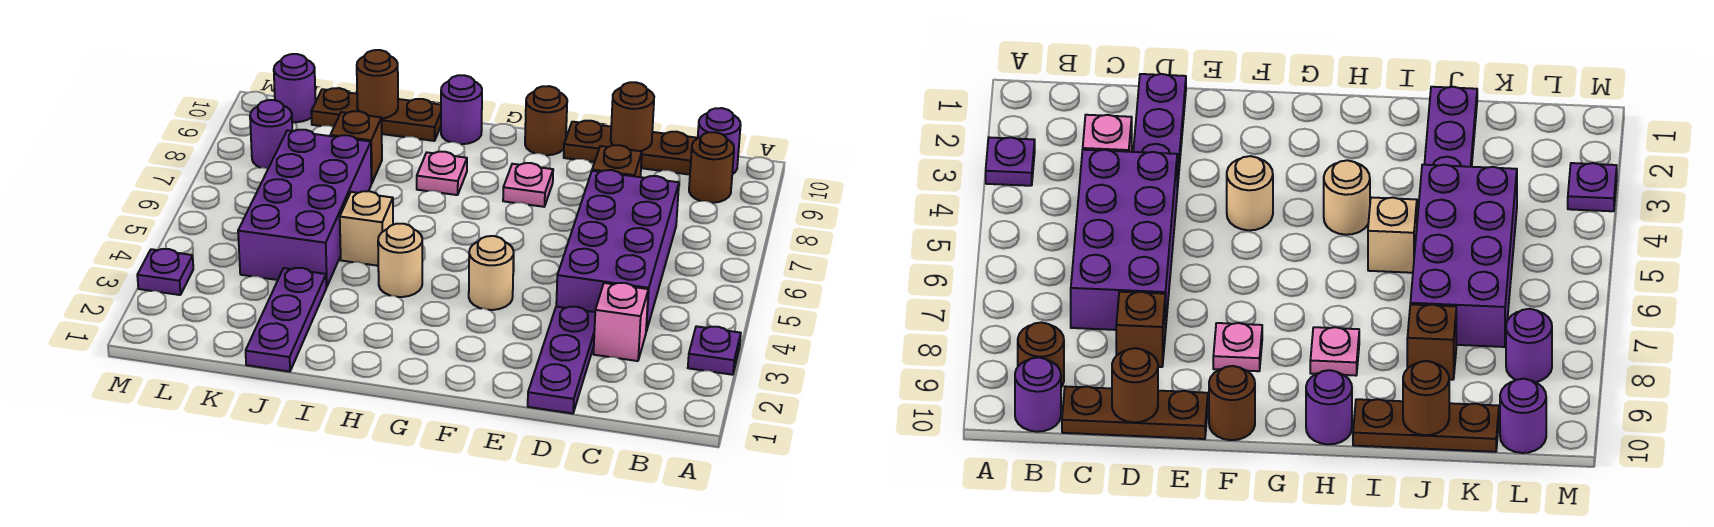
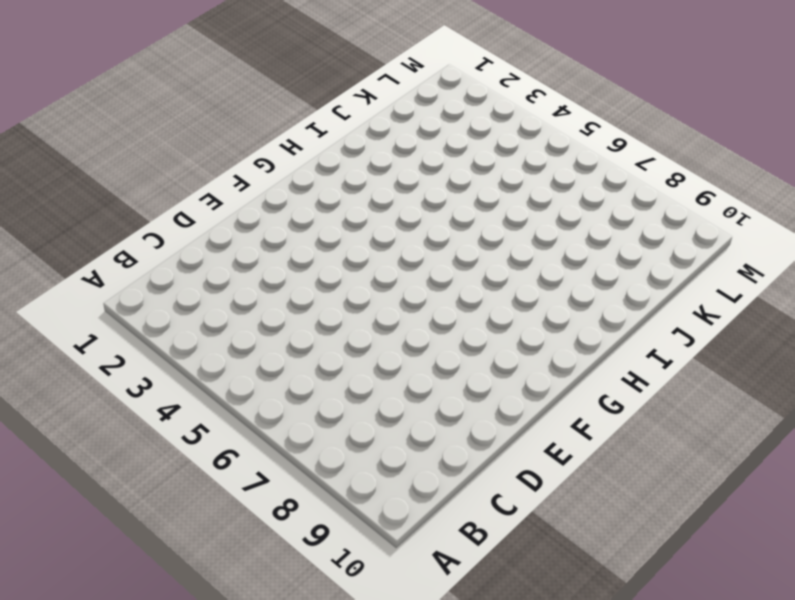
none -> purple plate A3 level 1
none -> brown round brick B9 level 1
none -> purple round brick B10 level 1

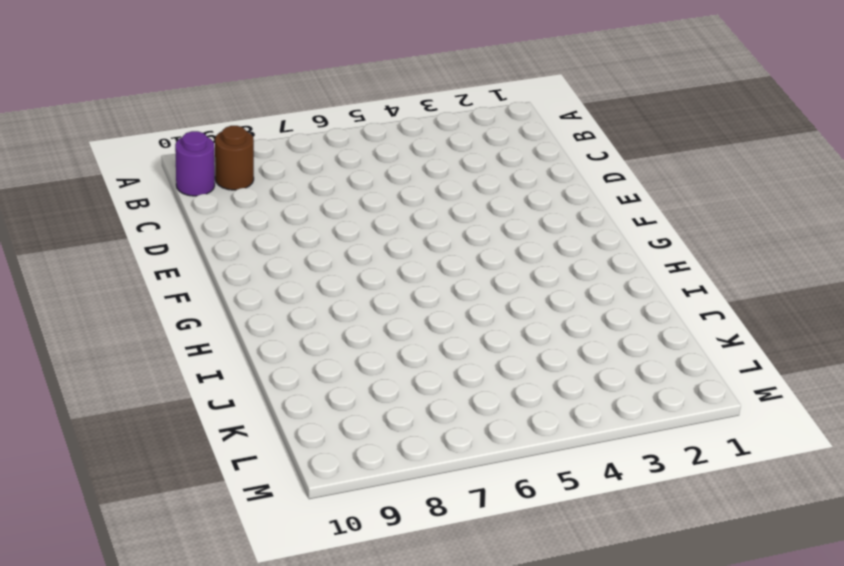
none -> purple plate A3 level 1
none -> pink brick C3 level 1
none -> purple brick C4:D7 level 1

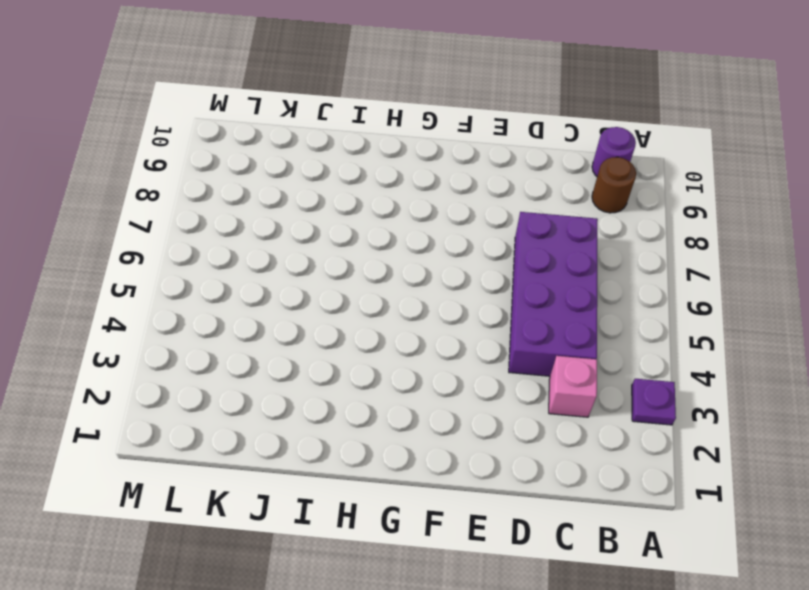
none -> brown plate C10:E10 level 1
none -> purple plate D1:D3 level 1
none -> brown brick D8 level 1

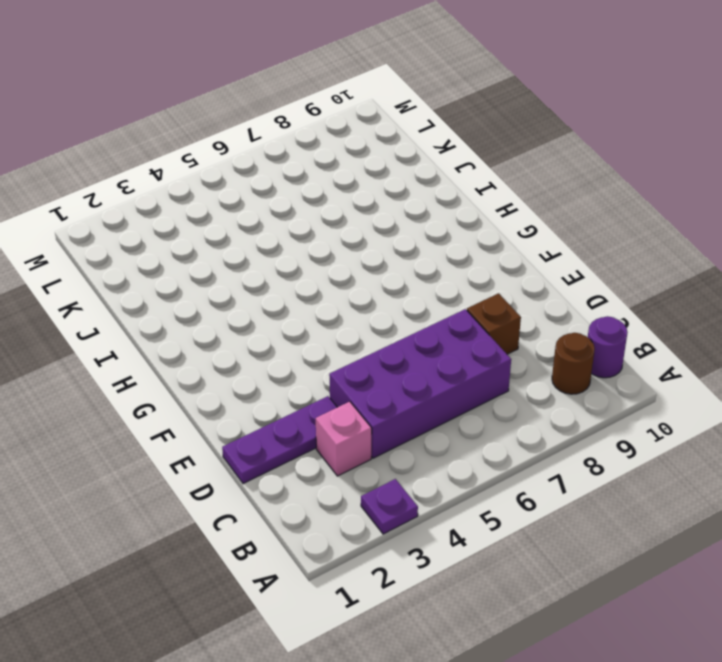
none -> brown plate C10:E10 level 1
none -> tan round brick F4 level 1
none -> pink plate F8 level 1

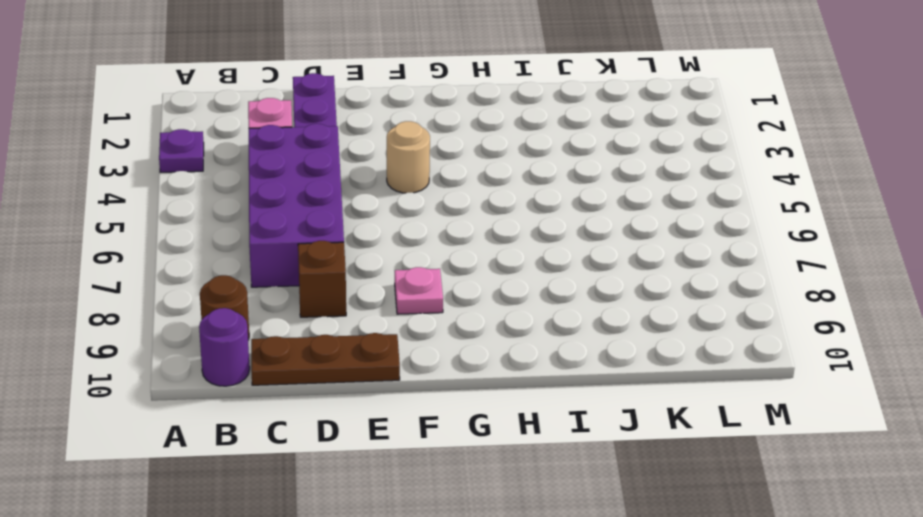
none -> brown round brick F10 level 1
none -> tan round brick H4 level 1
none -> pink plate H8 level 1

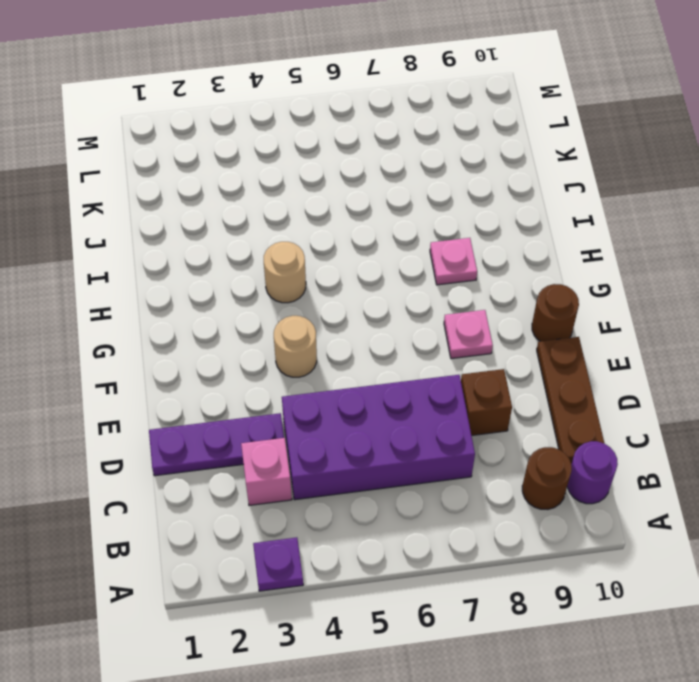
none -> purple round brick H10 level 1
none -> tan brick I5 level 1
none -> brown plate I10:K10 level 1

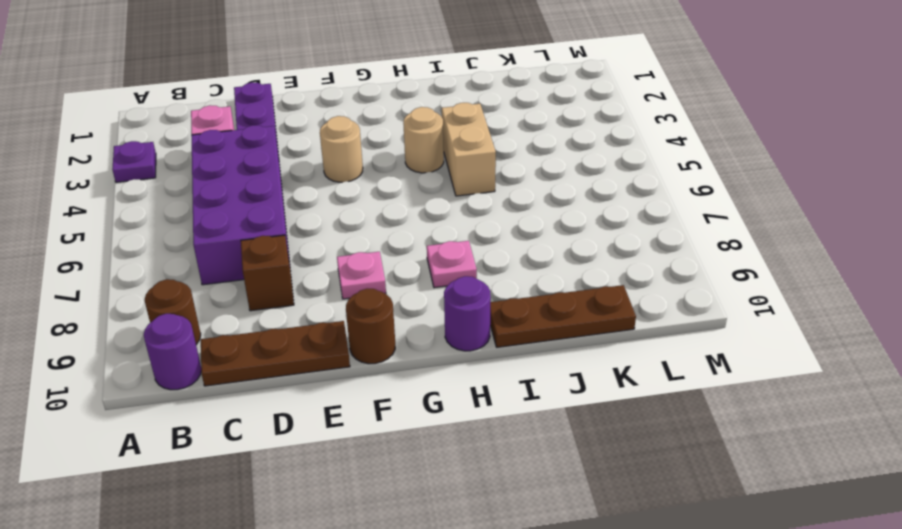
tan brick I4:I5 level 1 -> tan brick I5 level 1
none -> purple plate J1:J3 level 1
none -> purple brick J4:K7 level 1
none -> brown brick J8 level 1

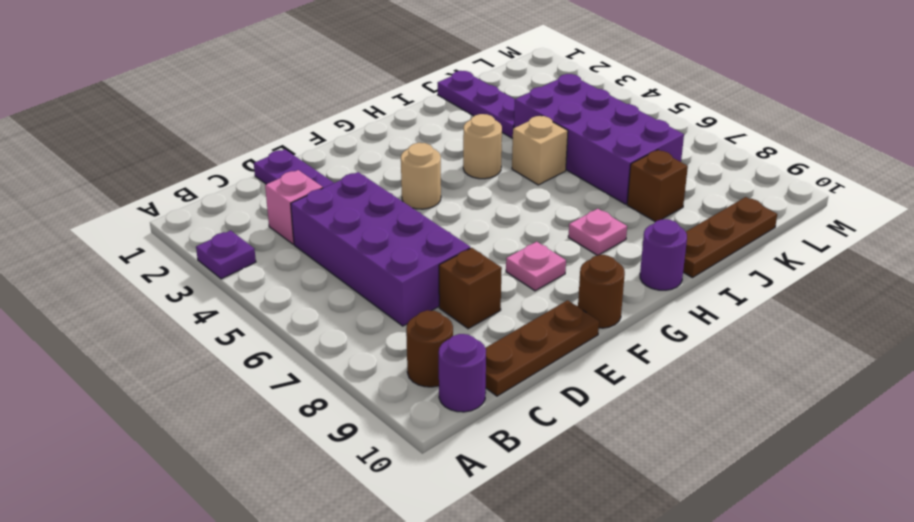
none -> purple round brick L8 level 1
none -> purple round brick L10 level 1
none -> purple plate M3 level 1

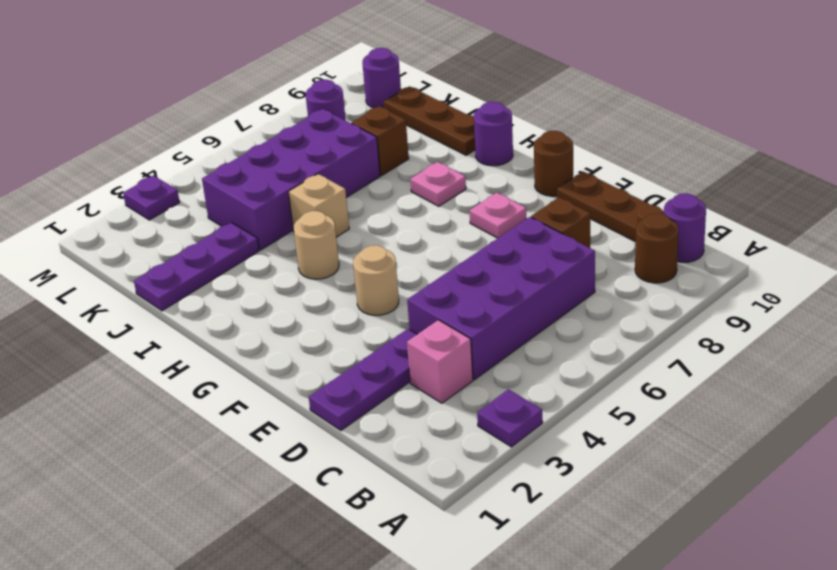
none -> brown round brick D10 level 2
none -> brown round brick J10 level 2

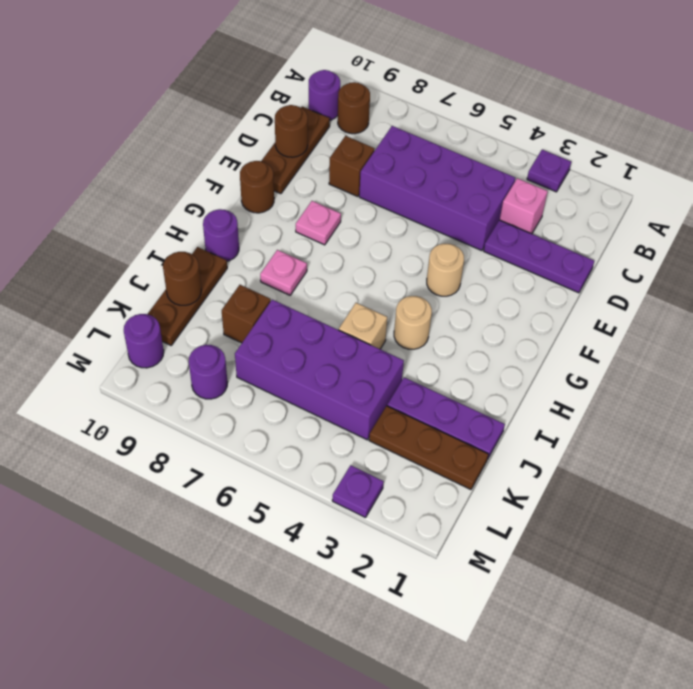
brown plate K1:K3 level 1 -> none

